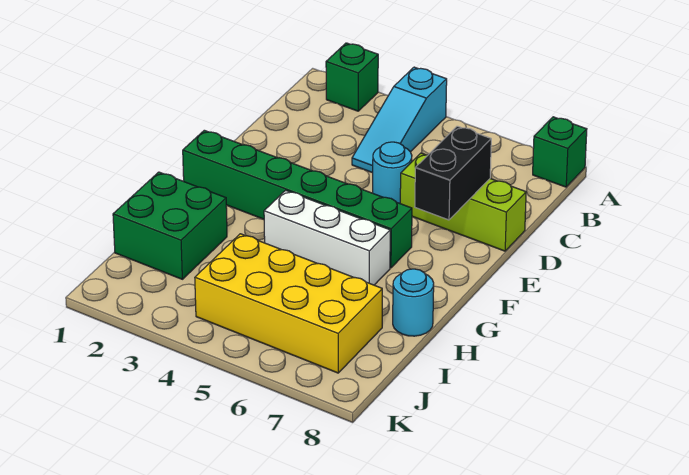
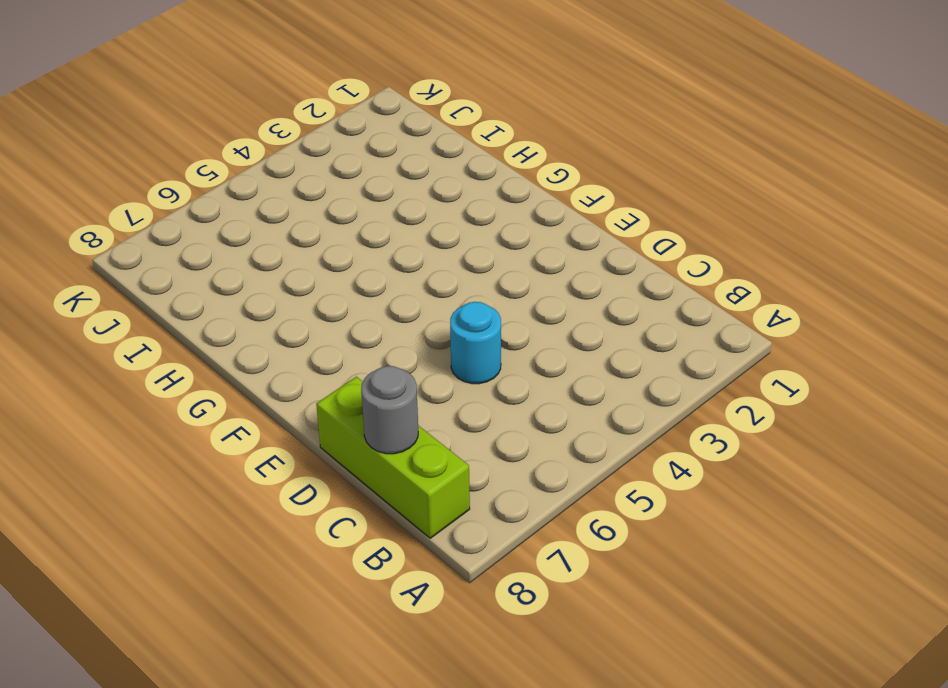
lime brick B8:D8 level 1 -> lime brick D6:D8 level 1
grey round brick C8 level 2 -> none
none -> green brick A2 level 1
none -> cyan slope A4:C4 level 1 top A

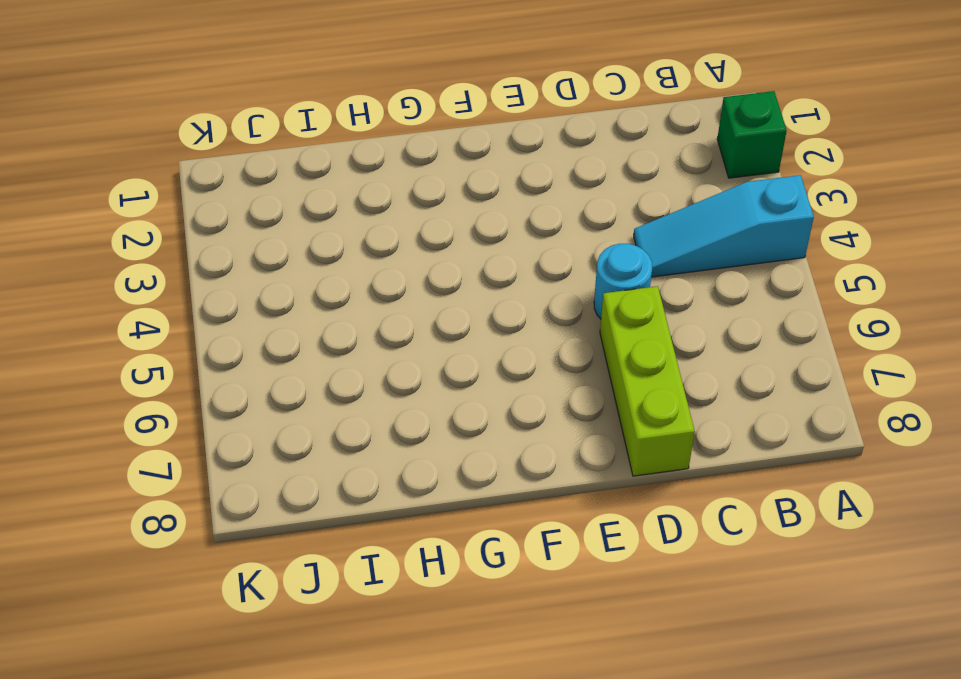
none -> green brick A8 level 1
none -> green brick F1:F6 level 1

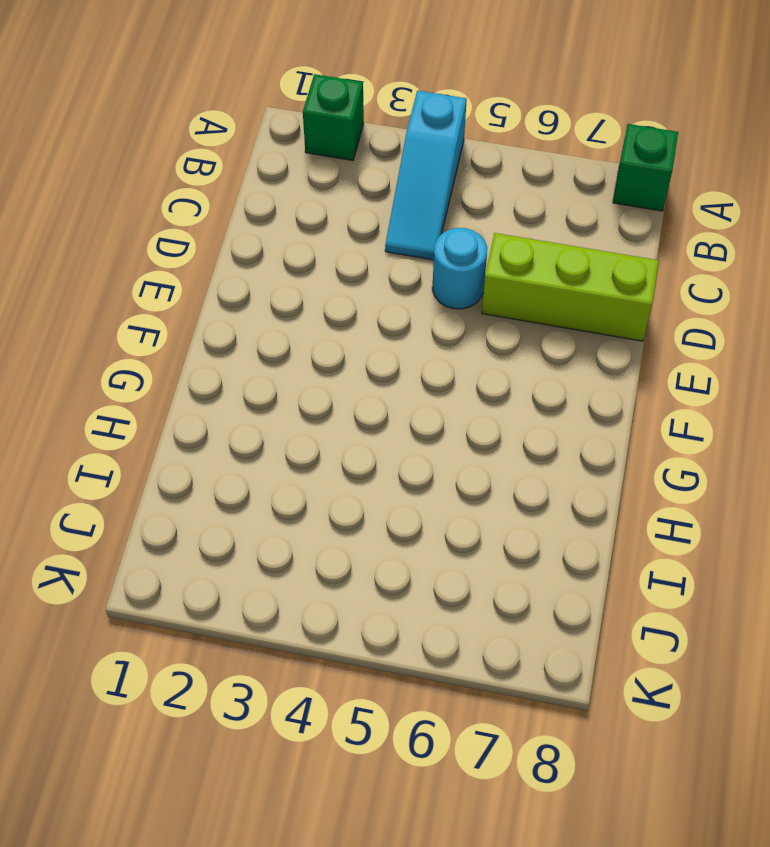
none -> green brick F1:F6 level 1
none -> white brick G4:G6 level 1

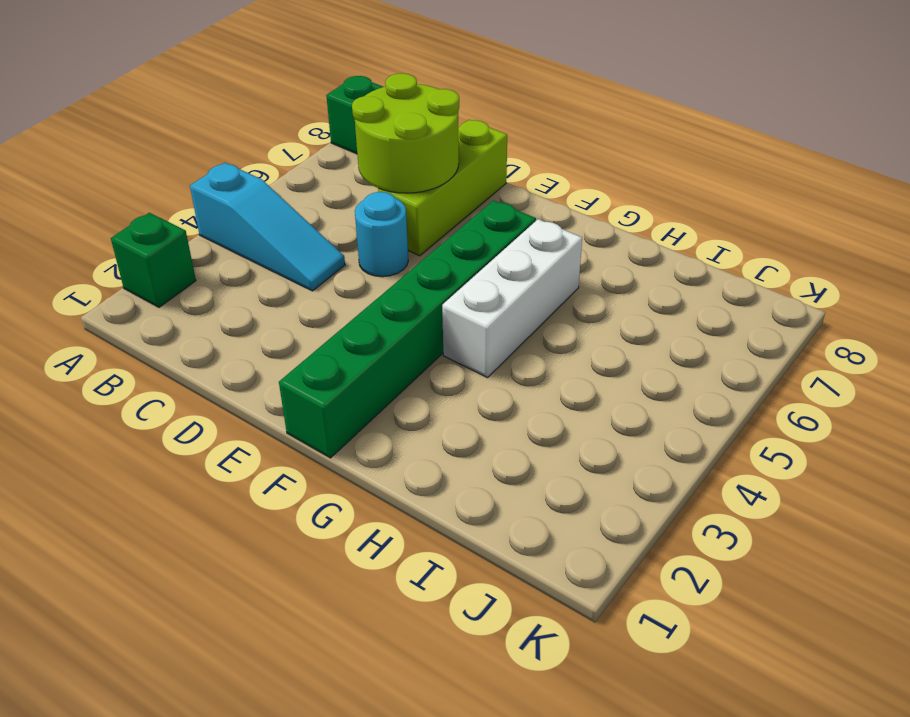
lime round brick C6:D7 level 2 -> black brick D7:E7 level 2
none -> green brick H1:I2 level 1
none -> cyan round brick H8 level 1

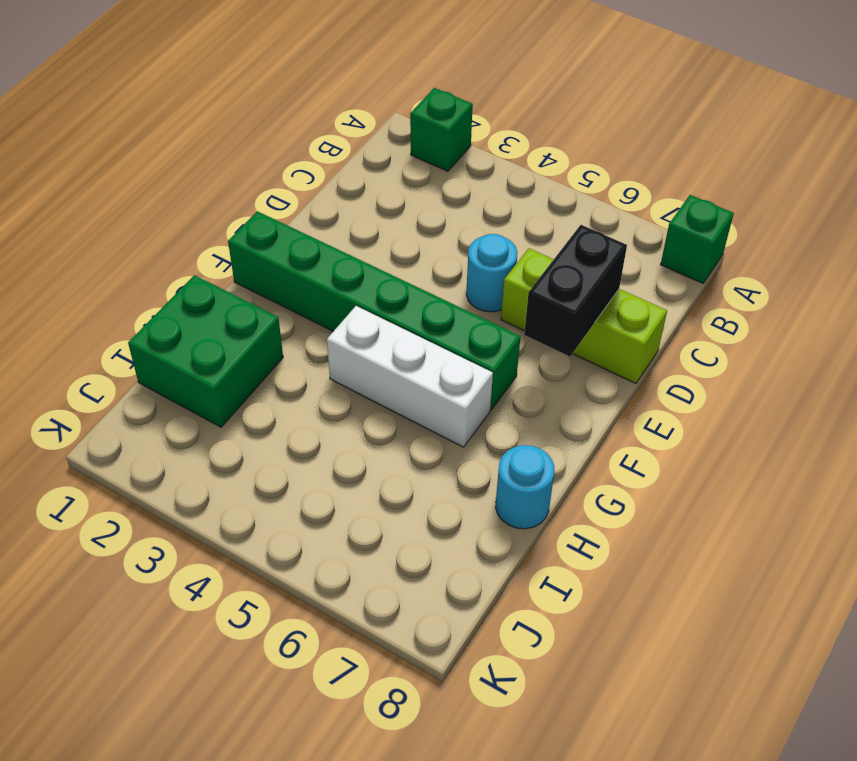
none -> cyan slope A4:C4 level 1 top A
none -> yellow brick I4:J7 level 1

